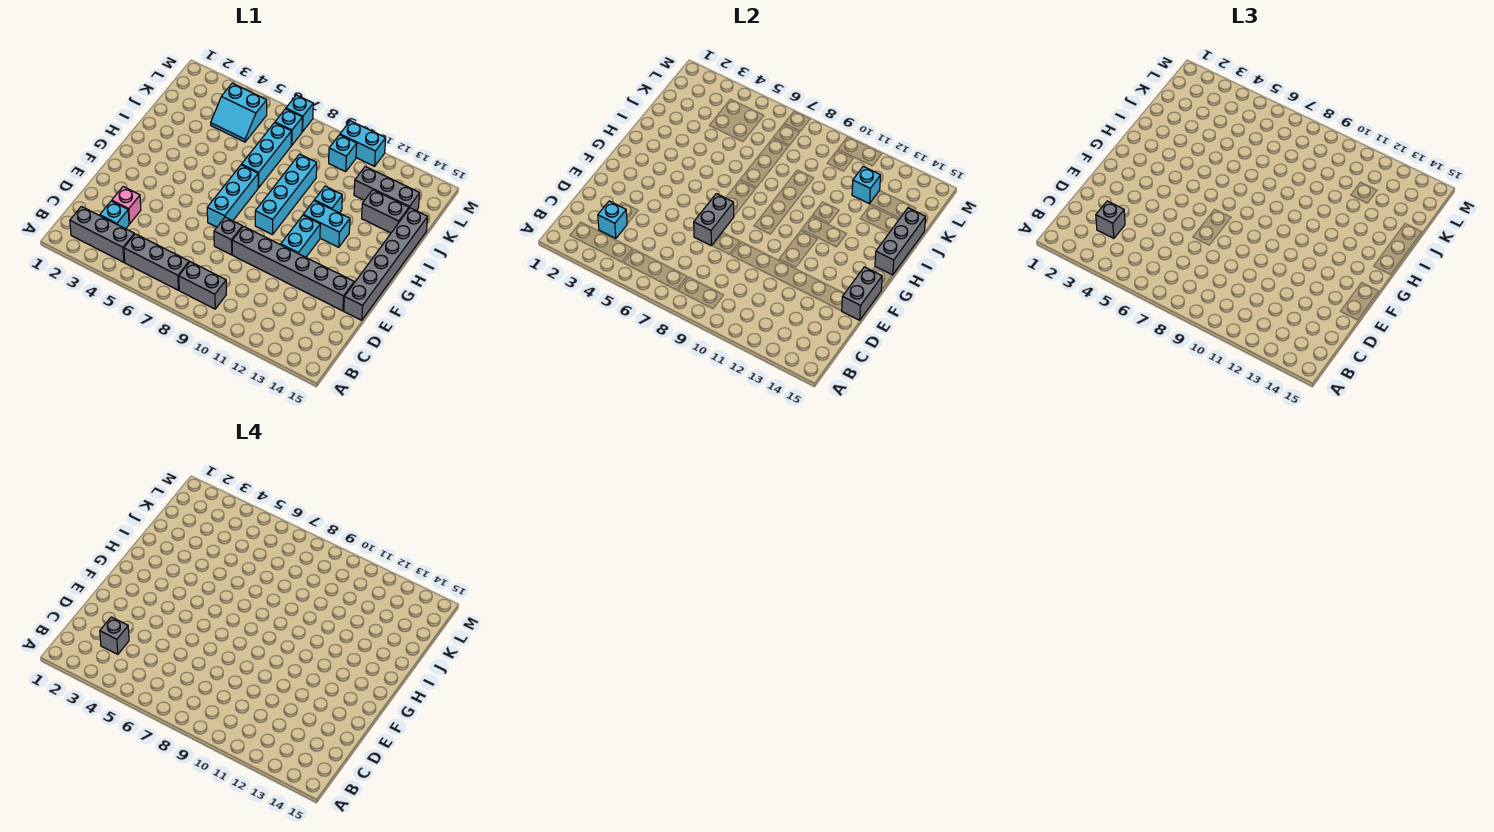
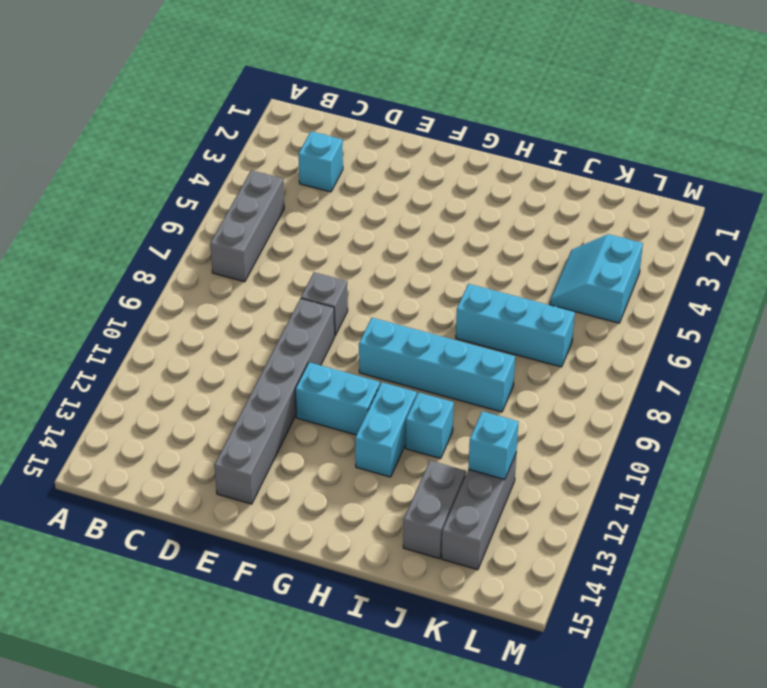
none -> grey brick B2:B4 level 1
none -> grey brick B8:B9 level 1
none -> pink brick D3 level 1

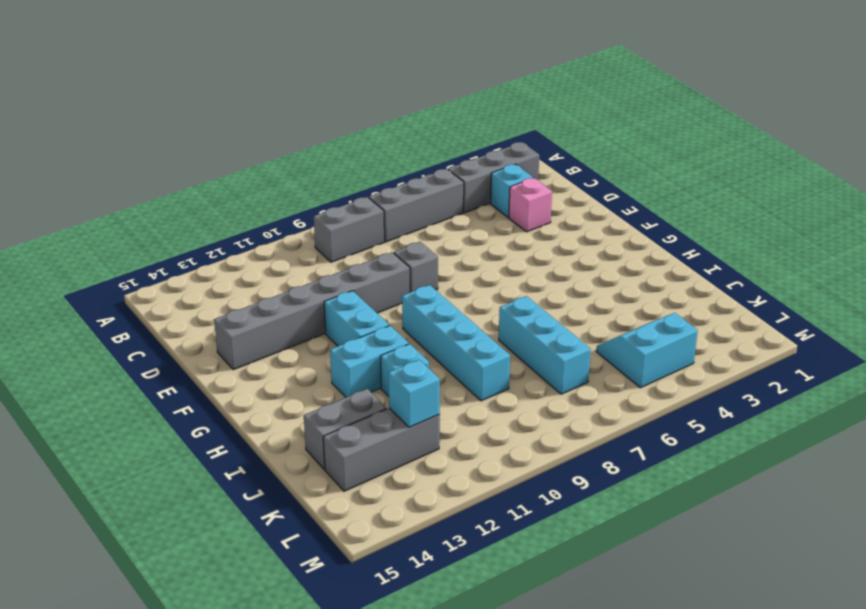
none -> grey brick E15:J15 level 1
none -> cyan brick F7:H7 level 1
none -> cyan brick L7 level 1

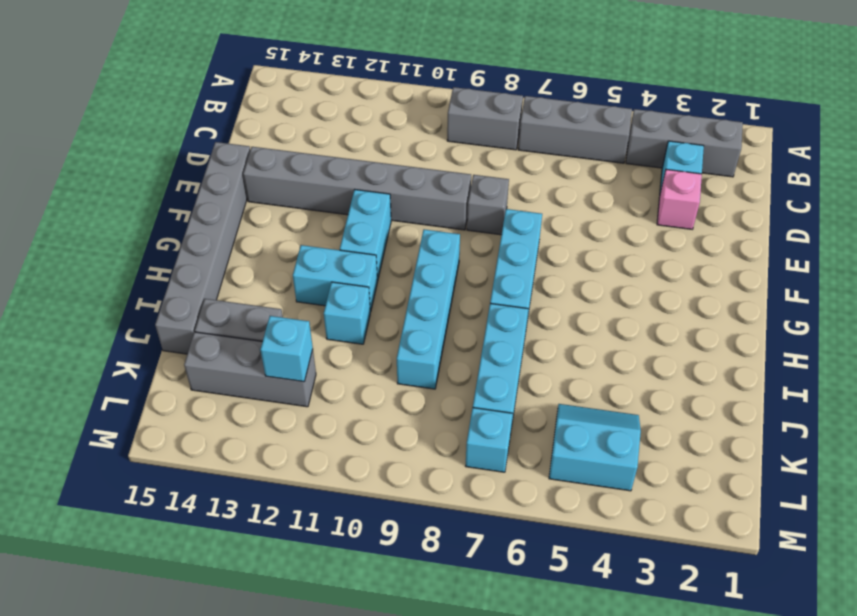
none -> cyan brick L10 level 1
none -> cyan brick M7 level 1
none -> cyan brick M10:M11 level 1

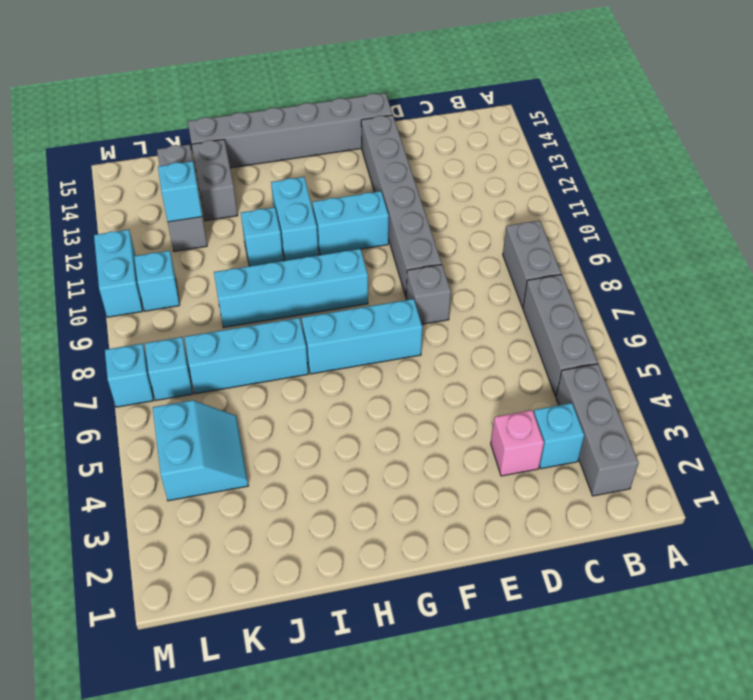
none -> cyan brick C3 level 2
none -> grey brick E7:F7 level 2
none -> grey brick E15:F15 level 2

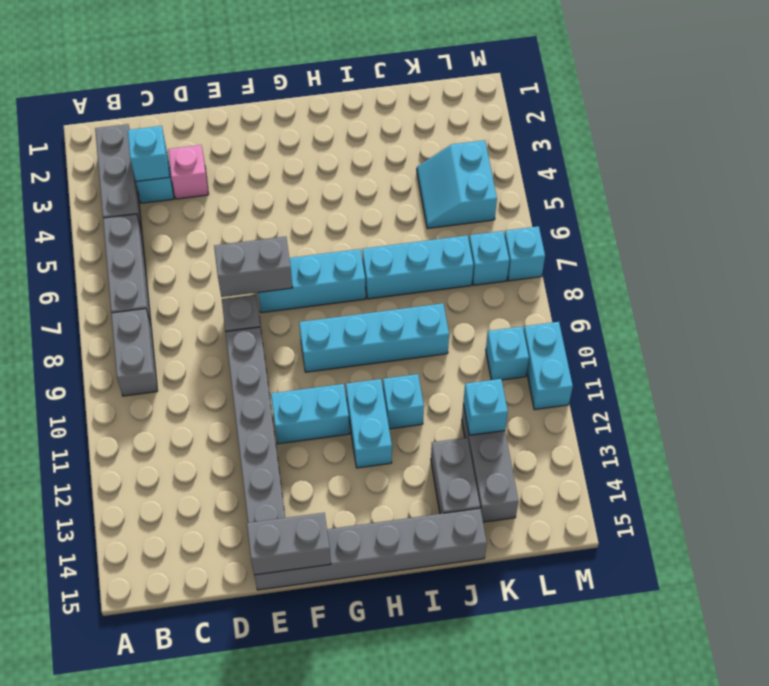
none -> grey brick H15:J15 level 2
none -> grey brick C3 level 3
none -> grey brick C3 level 4

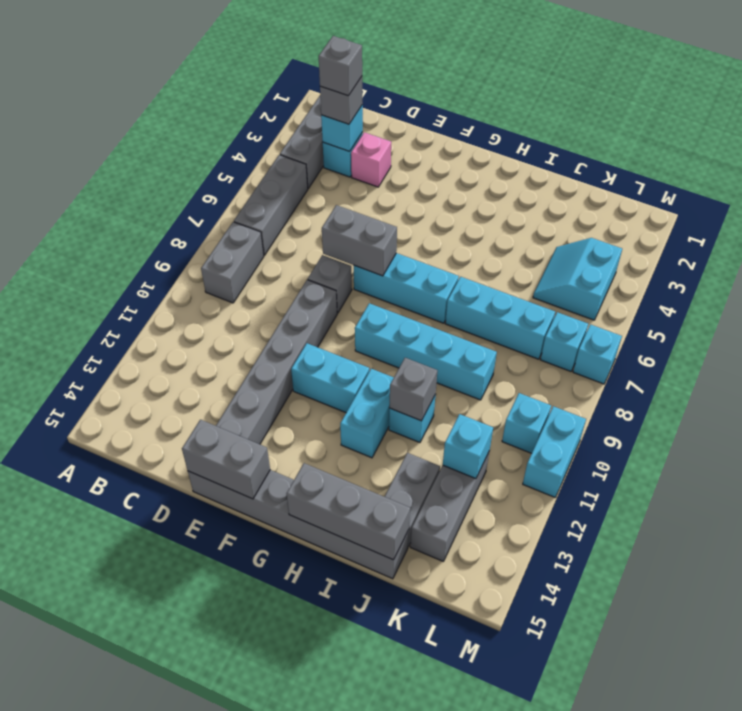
grey brick I11 level 2 -> none

